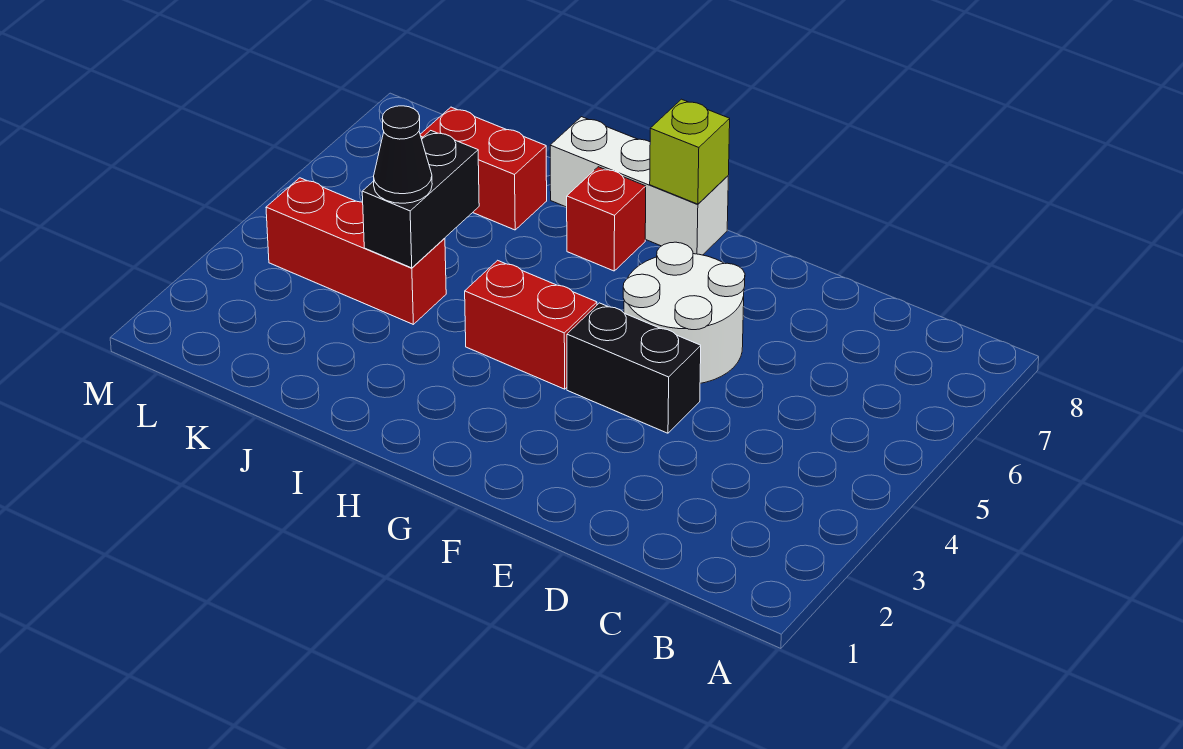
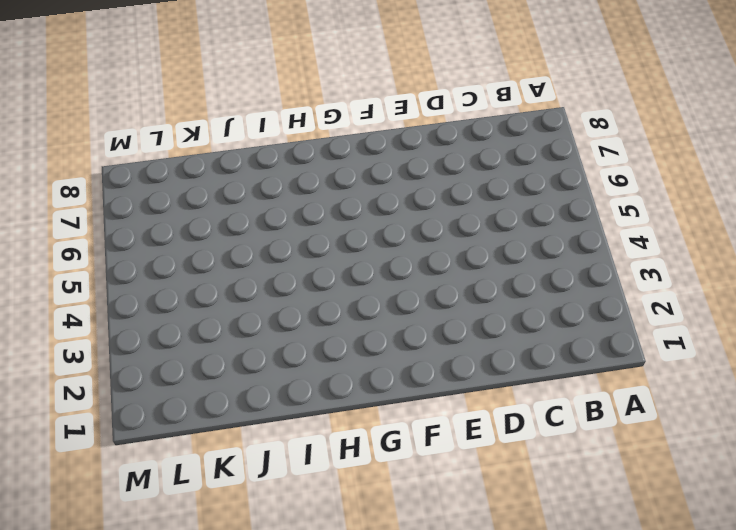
none -> black brick E4:F4 level 1
none -> white round brick E5:F6 level 1

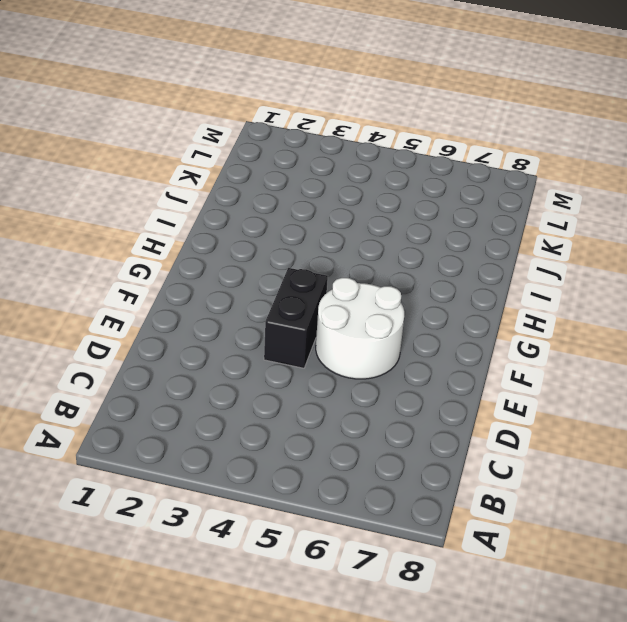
none -> red brick G4:H4 level 1
none -> white brick G8:I8 level 1

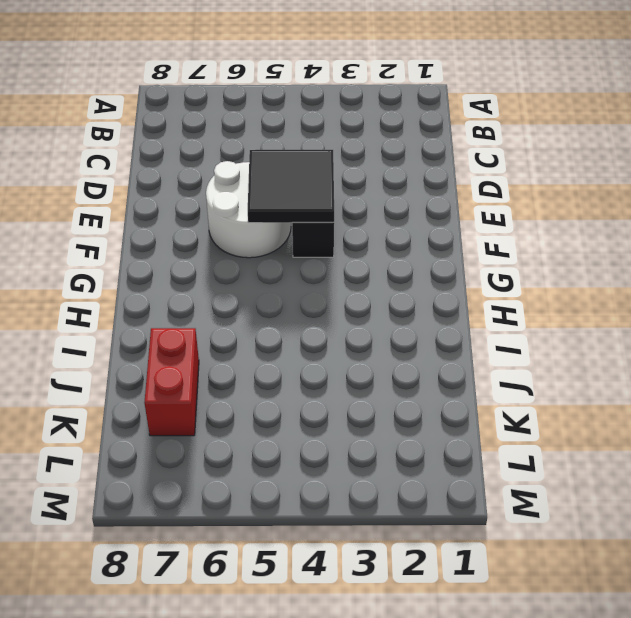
black tile E4:F5 level 2 -> none
none -> red brick G4:H4 level 1
none -> white brick G8:I8 level 1

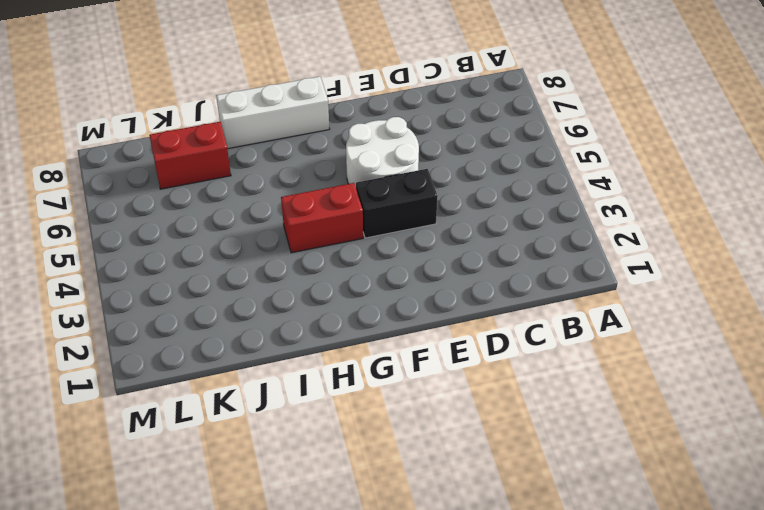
none -> red brick H7 level 1
none -> red brick J4:L4 level 1

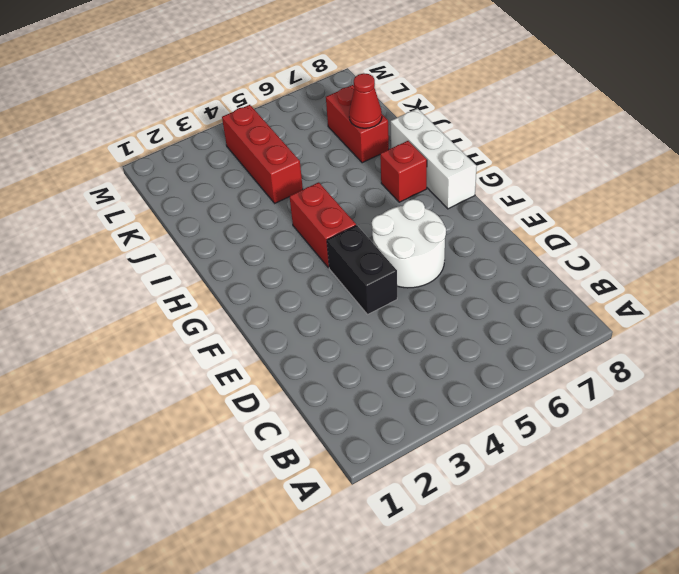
red cone J7 level 2 -> none
none -> lime brick G8 level 2
none -> black brick J4:J5 level 2

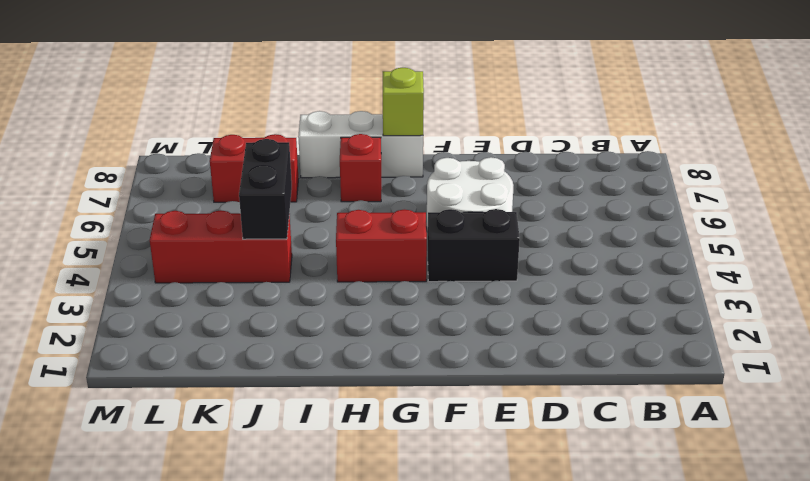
none -> black cone J4 level 3

